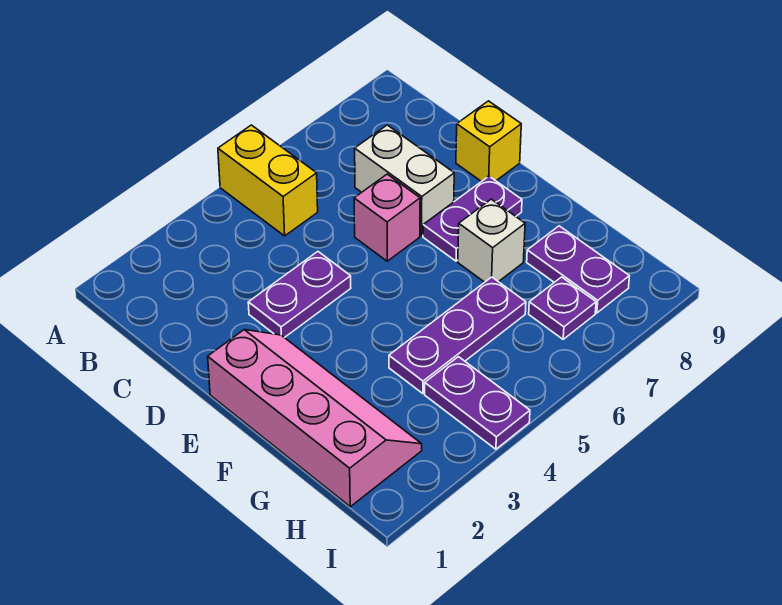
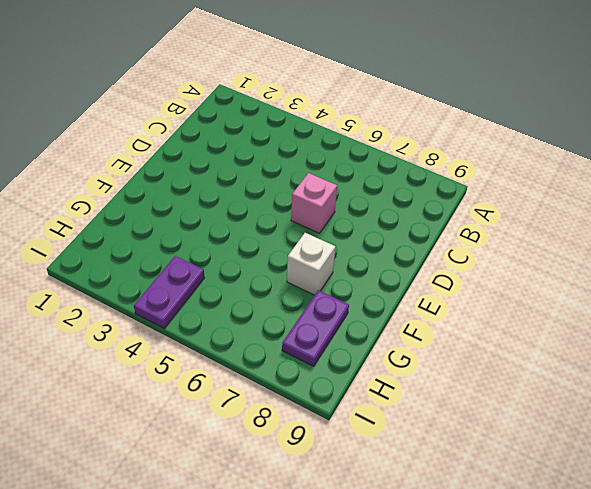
none -> yellow brick A5:B5 level 1
none -> white brick C7:D7 level 1
none -> purple plate D3:D4 level 1

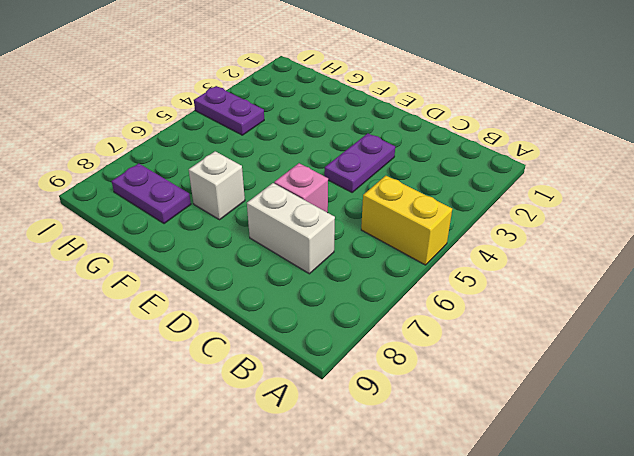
none -> yellow brick D9 level 1
none -> pink slope E1:H2 level 1 top 1
none -> purple plate E7:E8 level 1

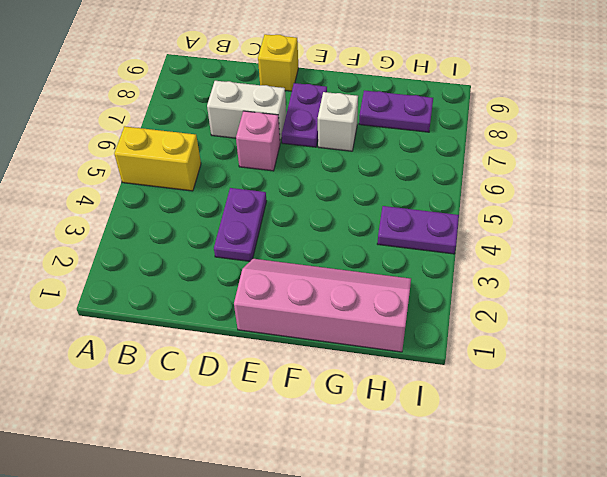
none -> purple plate G4:G6 level 1
none -> purple plate H7 level 1

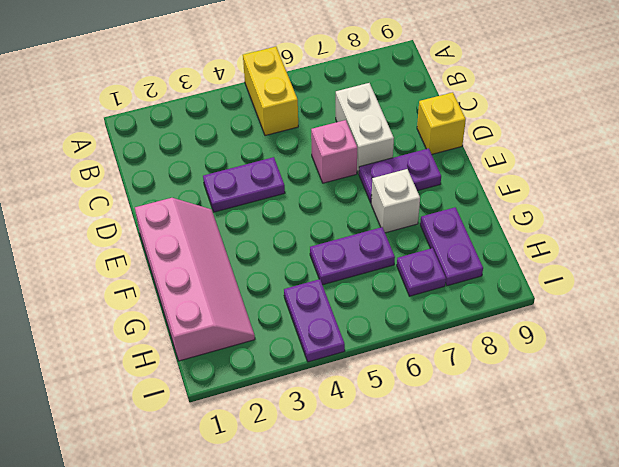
purple plate G5:G6 level 1 -> purple plate G4:G6 level 1

